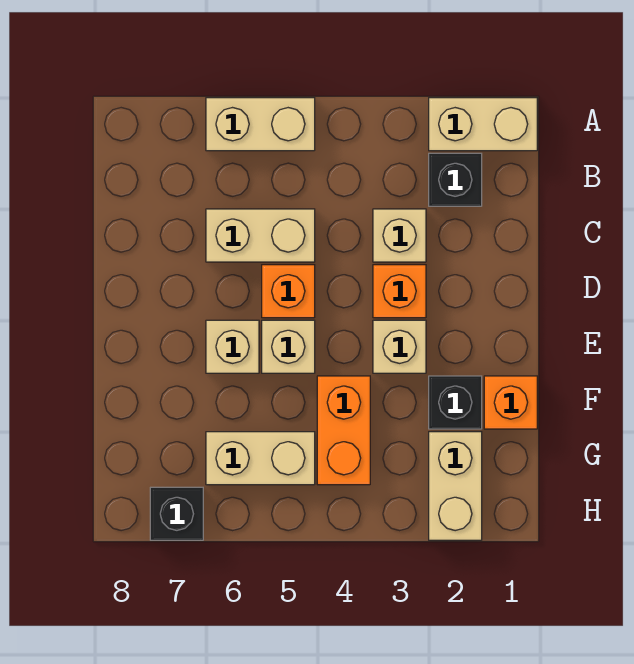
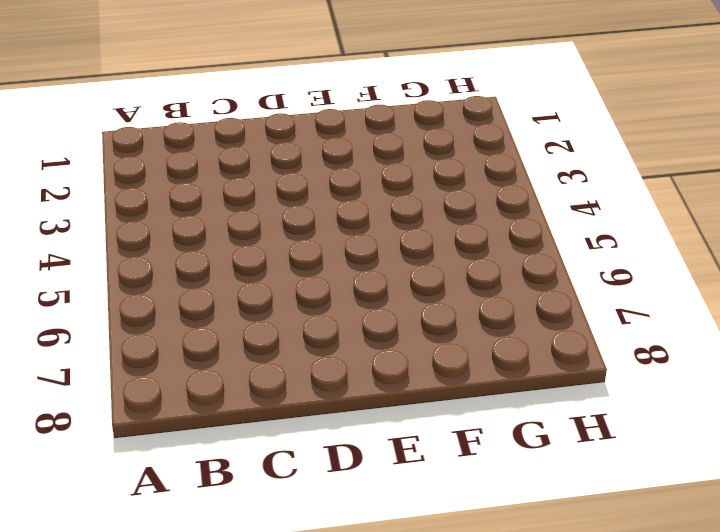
none -> tan brick A1:A2 level 1
none -> tan brick A5:A6 level 1
none -> black brick B2 level 1

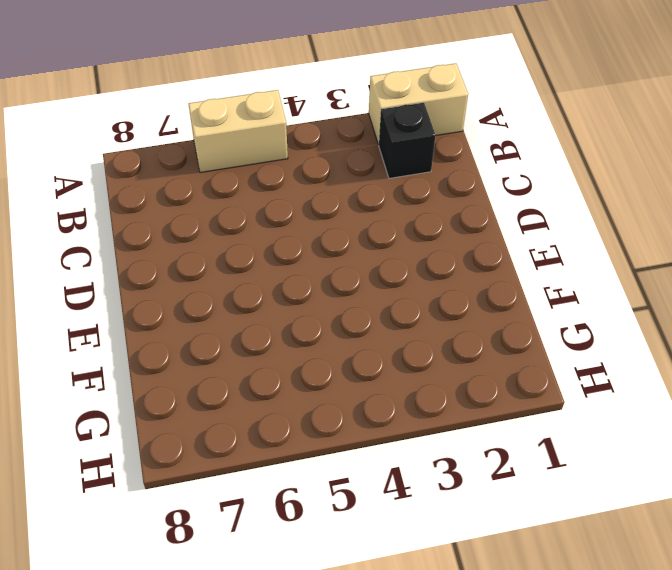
none -> tan brick C3 level 1
none -> tan brick C5:C6 level 1
none -> orange brick D3 level 1

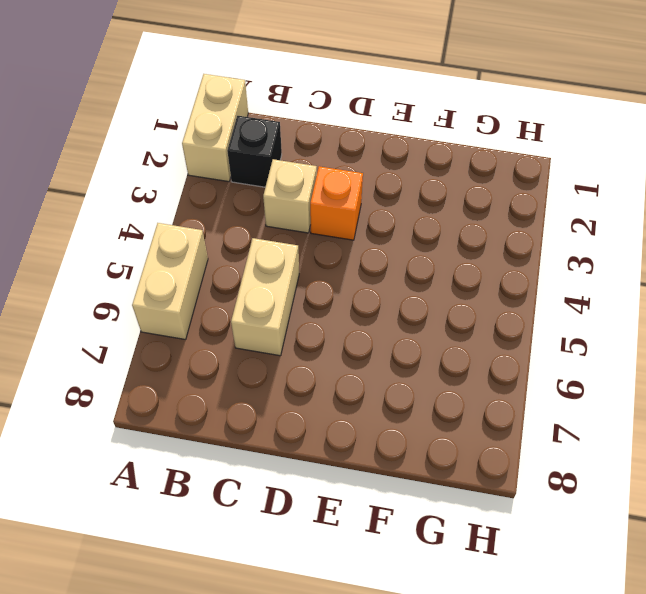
none -> orange brick D5 level 1
none -> tan brick E3 level 1
none -> tan brick E5 level 1

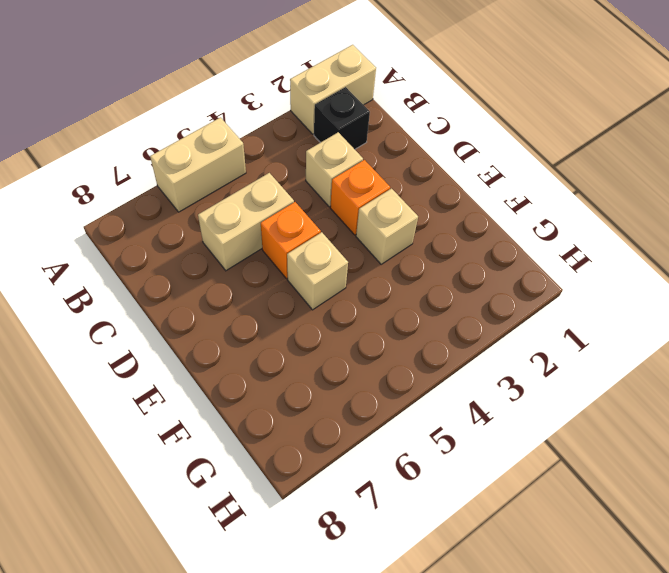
none -> tan brick E6 level 1
none -> orange brick F1 level 1
none -> black brick F2 level 1

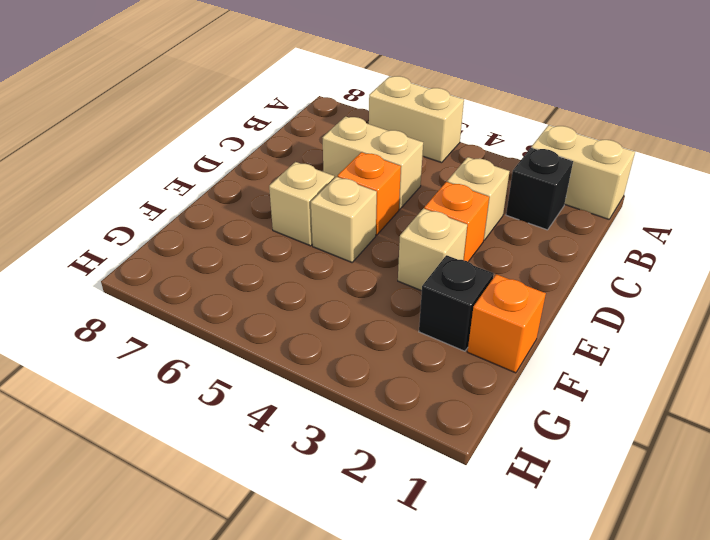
none -> orange brick F4:G4 level 1
none -> tan brick G2:H2 level 1
none -> tan brick G5:G6 level 1

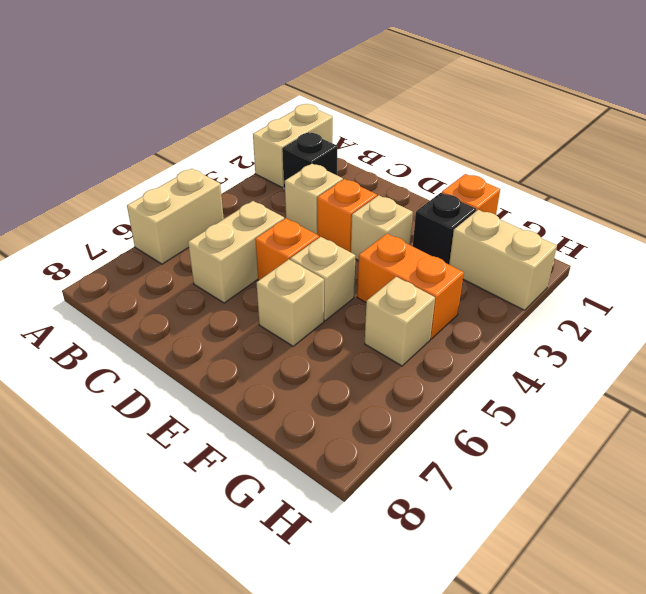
tan brick G5 level 1 -> tan brick G5:G6 level 1
none -> black brick H7 level 1

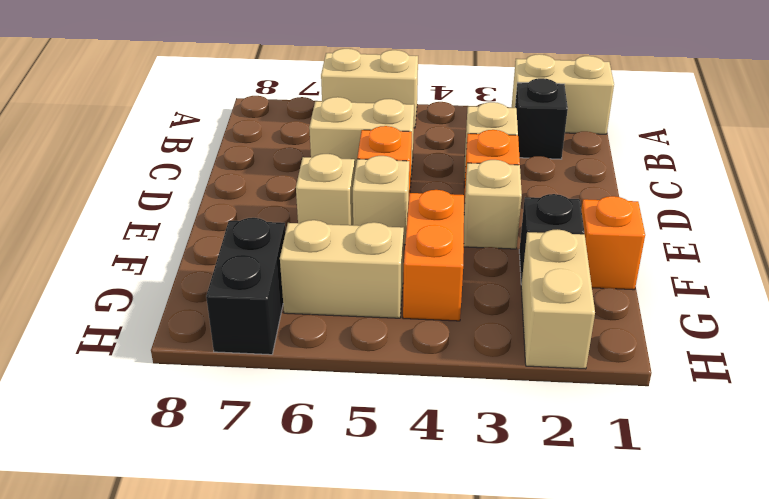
black brick G7:H7 level 1 -> black brick H7 level 1

